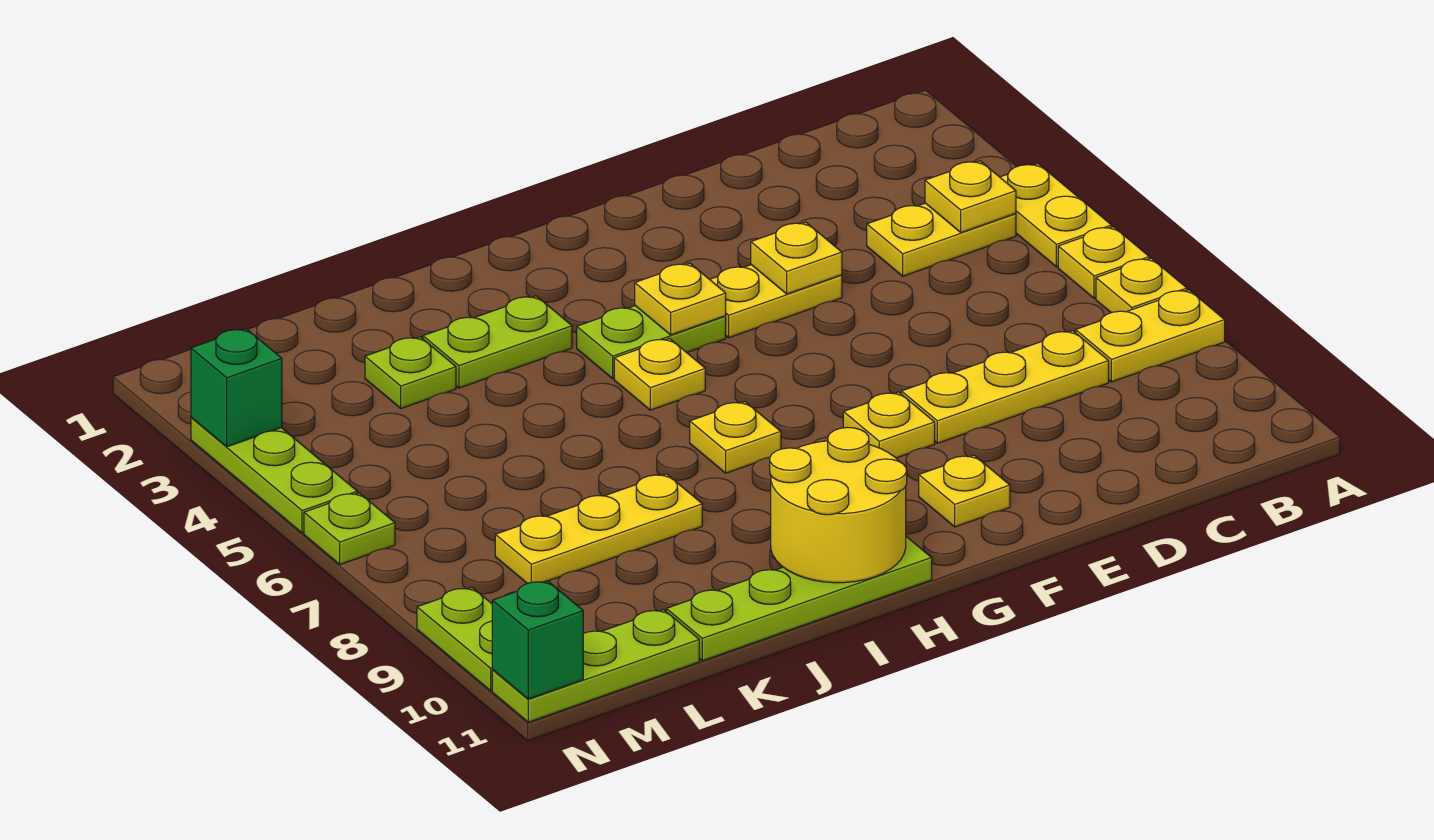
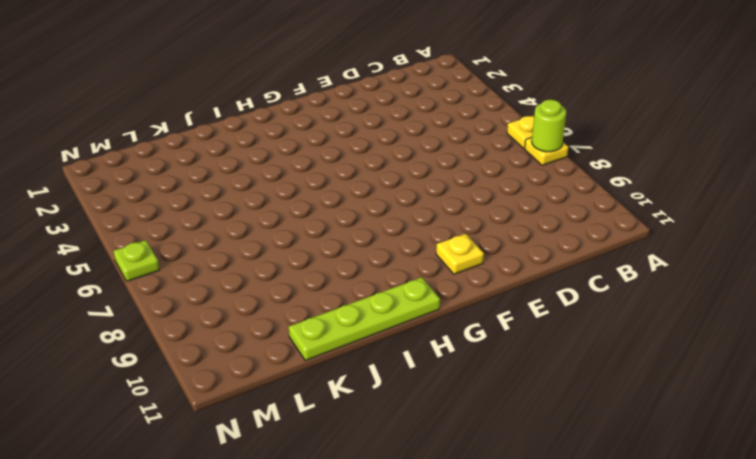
lime round brick A7 level 2 -> none
none -> yellow plate A4:A5 level 1
none -> yellow plate A8:B8 level 1
none -> yellow plate B4:C4 level 1

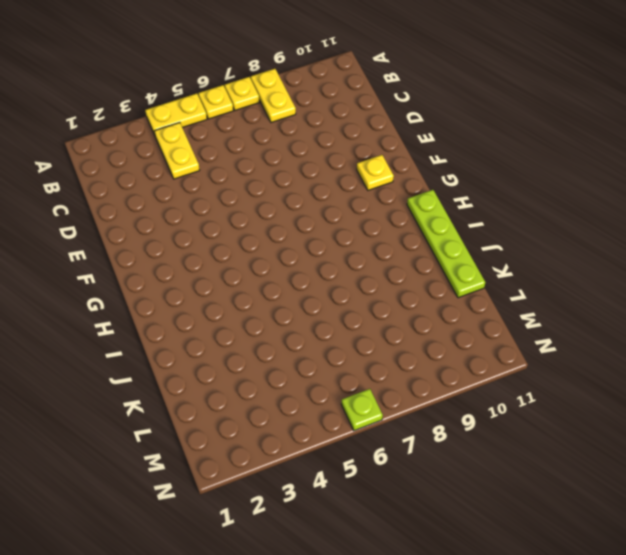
none -> yellow plate C8:E8 level 1
none -> yellow plate E4:F4 level 1
none -> yellow plate F8 level 1

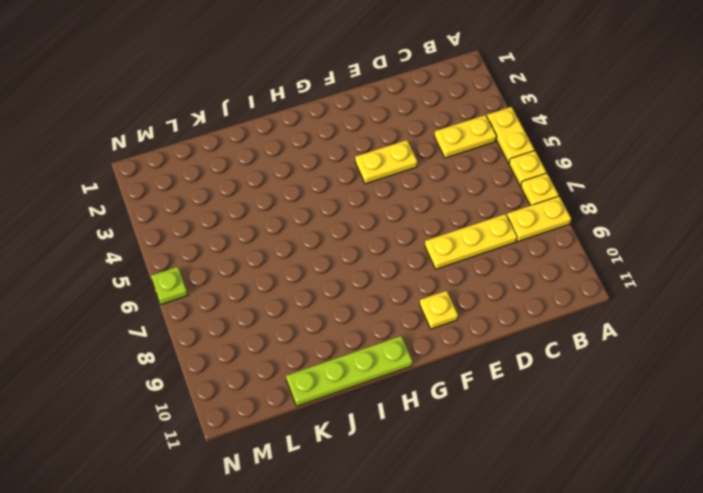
none -> yellow plate F8 level 1
none -> lime plate G4:H4 level 1
none -> yellow plate H5 level 1

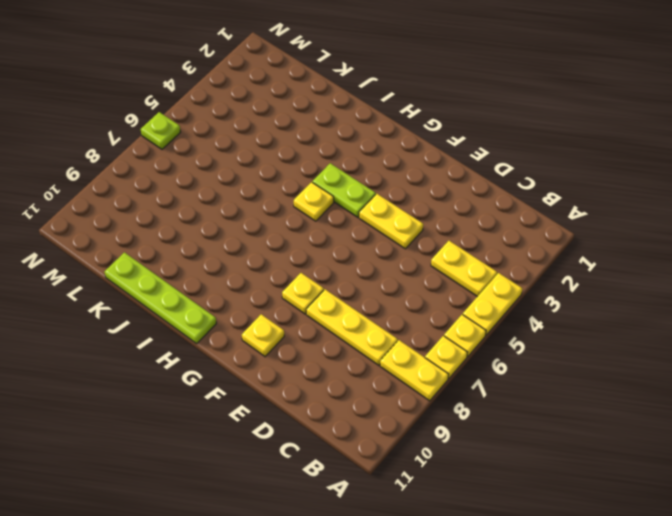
none -> yellow plate H7 level 1
none -> lime plate I3:J3 level 1
none -> yellow plate J8:L8 level 1

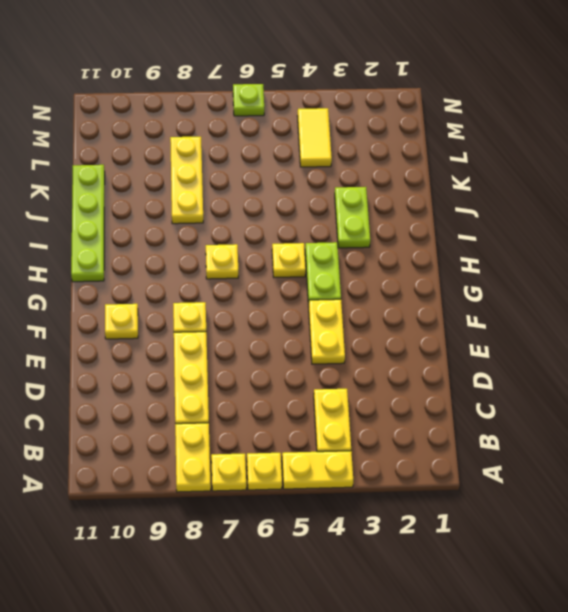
yellow tile L4:M4 level 1 -> none
none -> lime plate K3 level 1
none -> lime plate L11:N11 level 1
none -> lime plate N3:N5 level 1

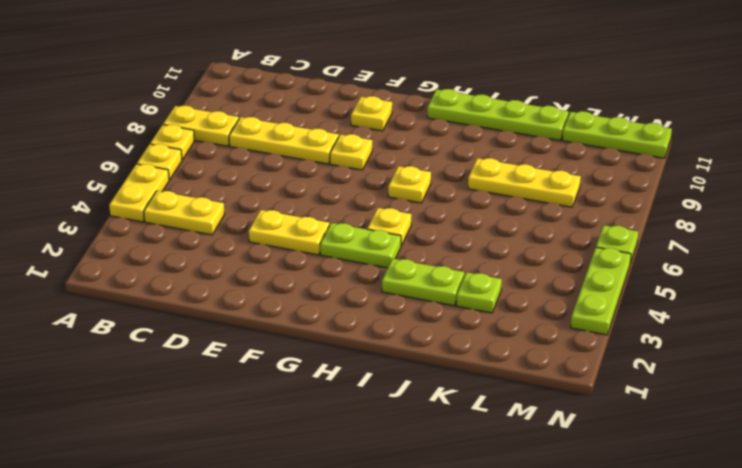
none -> lime plate N9:N10 level 1
none -> yellow plate B4 level 2
none -> yellow plate E4 level 2

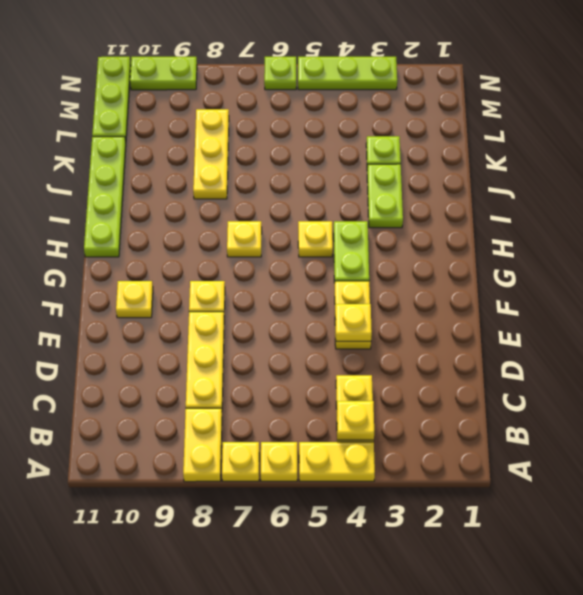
none -> yellow plate G4 level 2
none -> yellow round brick H10:I11 level 2
none -> green brick N3 level 2

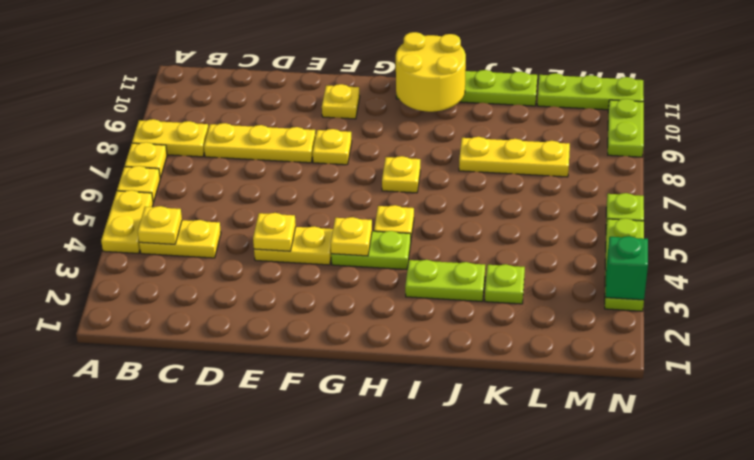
none -> green brick N11 level 2

